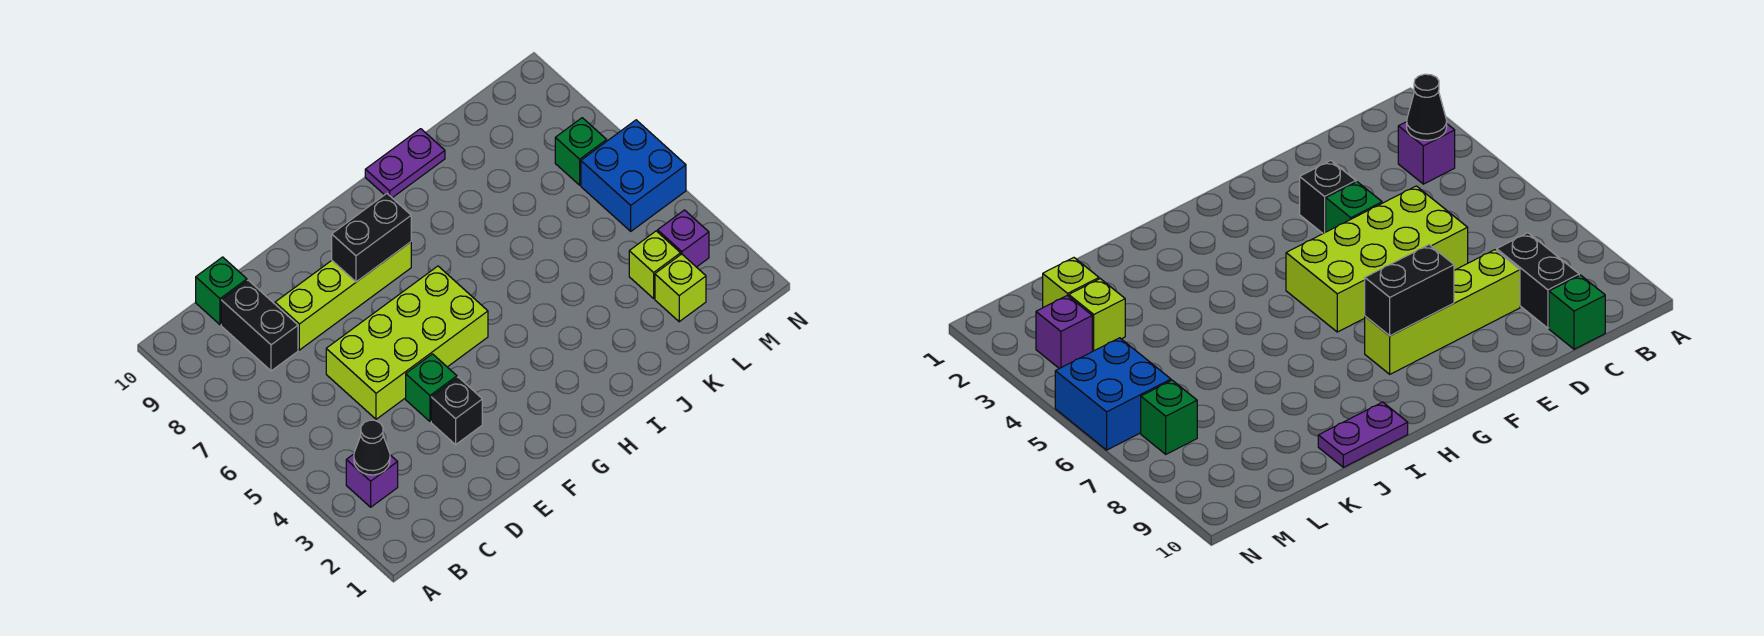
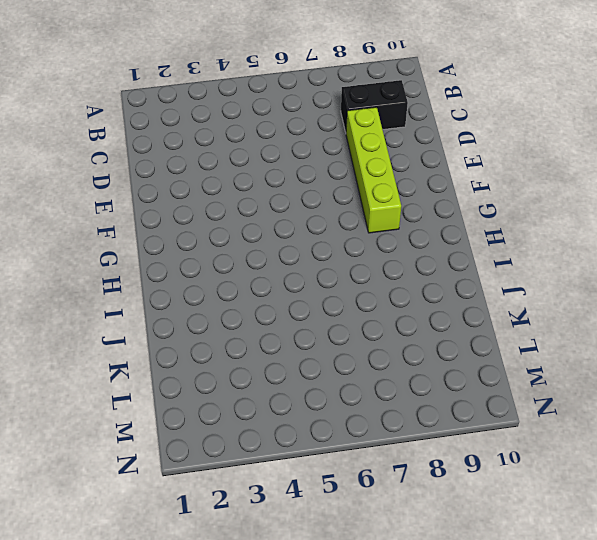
none -> purple brick B3 level 1
none -> green brick C10 level 1
none -> lime brick D5:G6 level 1

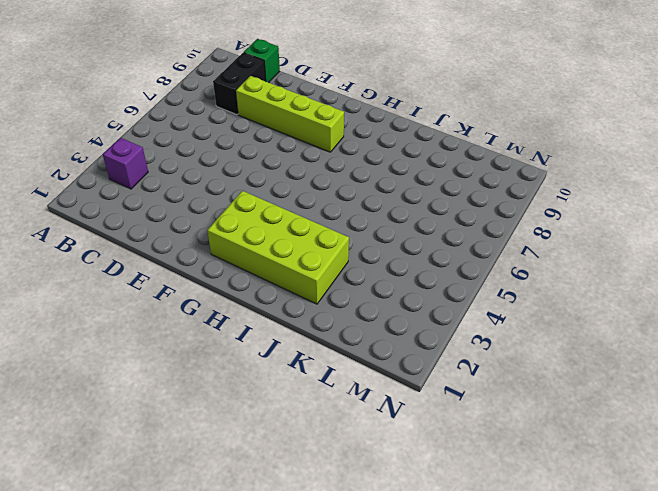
lime brick G2:J3 level 1 -> lime brick D5:G6 level 1
none -> black brick E3 level 1
none -> green brick E4 level 1
none -> purple plate I10:J10 level 1

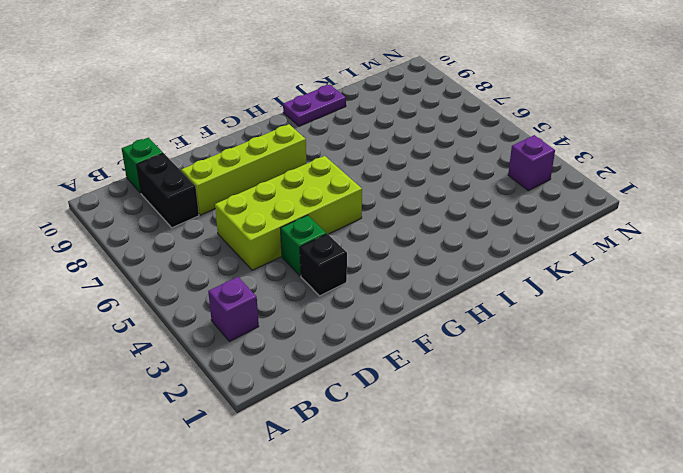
none -> lime brick L2 level 1
none -> lime brick L3 level 1
none -> blue brick M5:N6 level 1

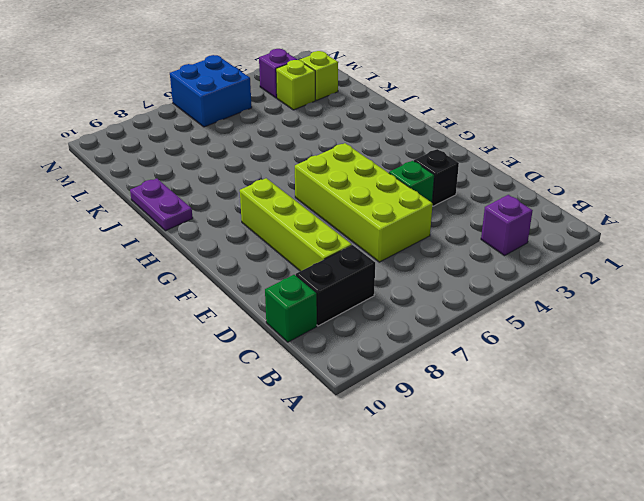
none -> green brick M7 level 1
none -> black cone B3 level 2
none -> black brick F8:G8 level 2

